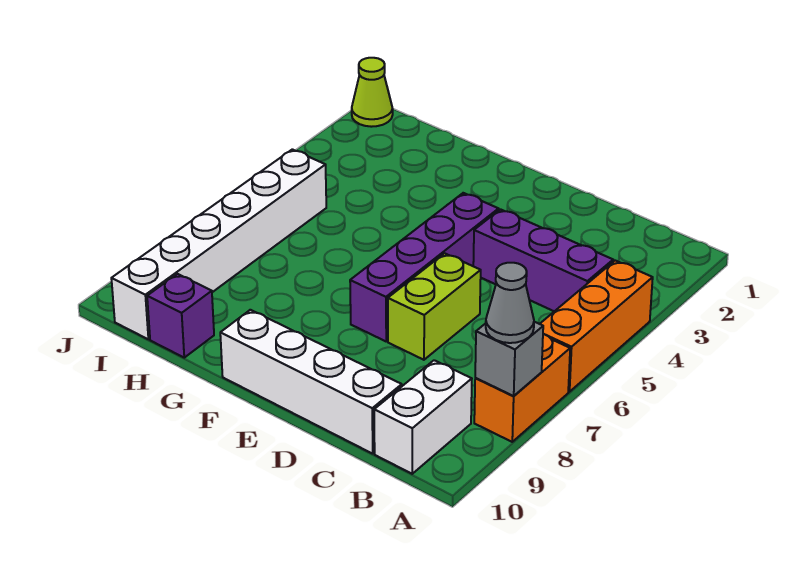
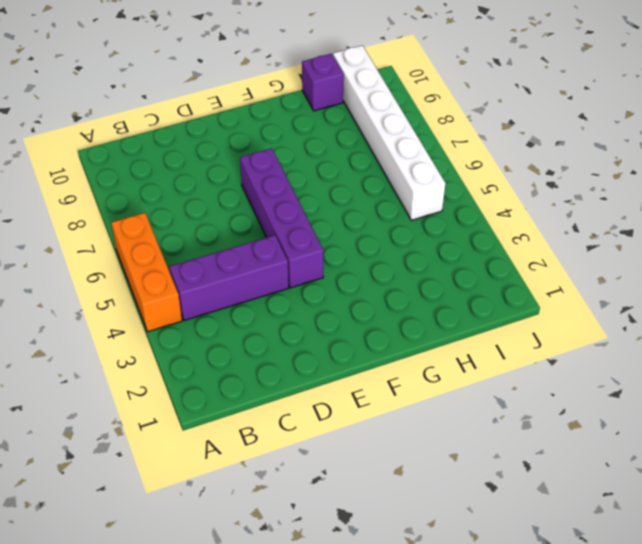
none -> orange brick A7:A8 level 1
none -> white brick B9:B10 level 1
none -> white brick C10:F10 level 1

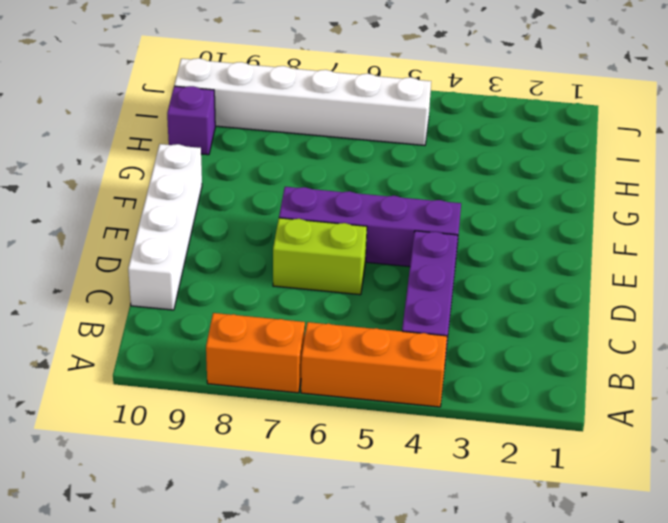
none -> white brick B9:B10 level 1
none -> lime cone J1 level 1
none -> grey brick A8 level 2

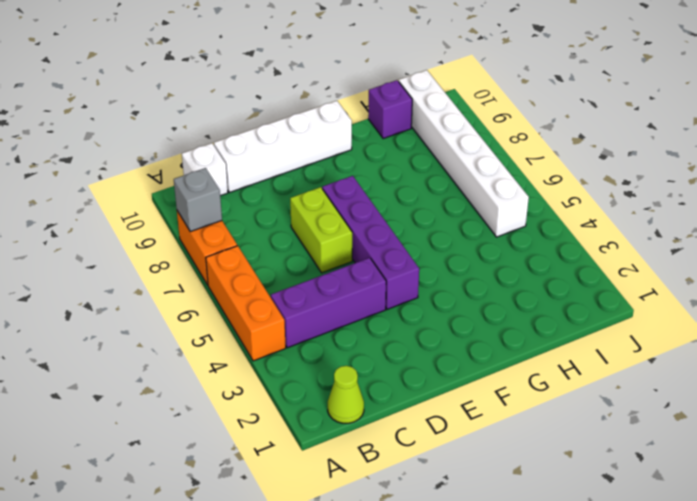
lime cone B1 level 1 -> lime cone J1 level 1
white brick B10 level 1 -> white brick B9:B10 level 1
none -> grey cone A8 level 3

